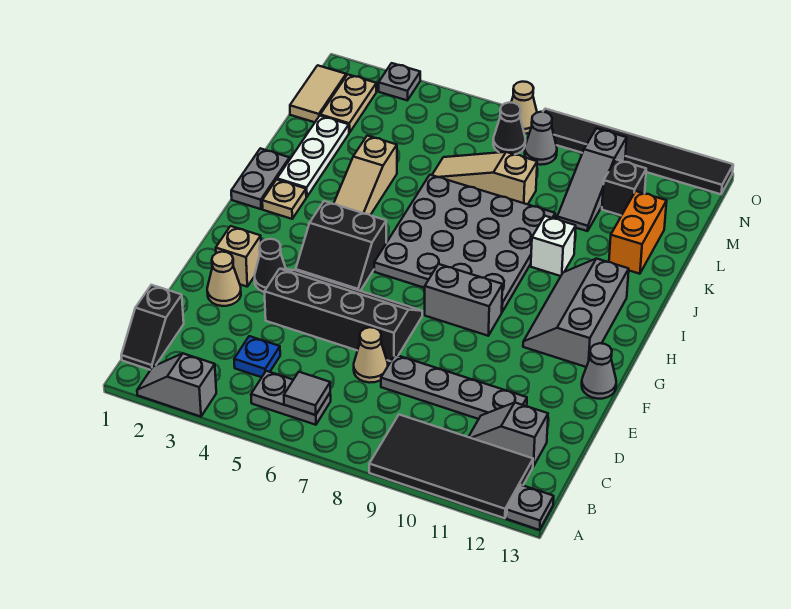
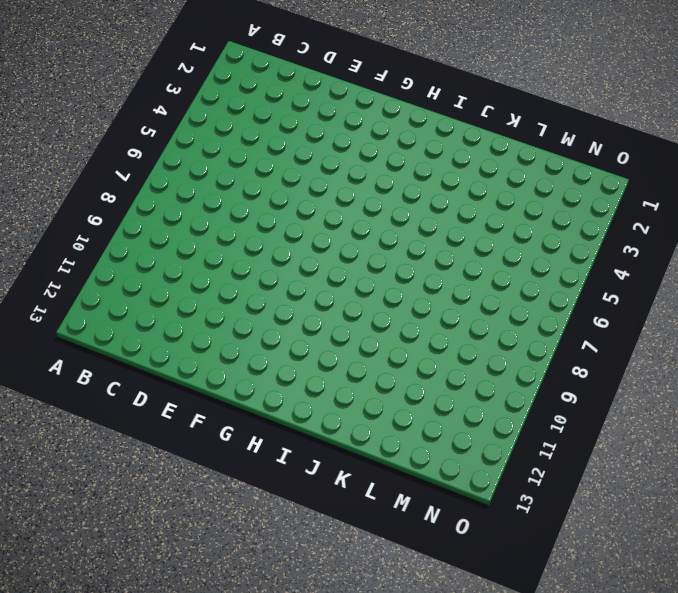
none -> grey slope A2:A3 level 1 top 3
none -> black tile A9:B12 level 1
none -> grey plate A13 level 1
none -> black slope B1:C1 level 1 top C

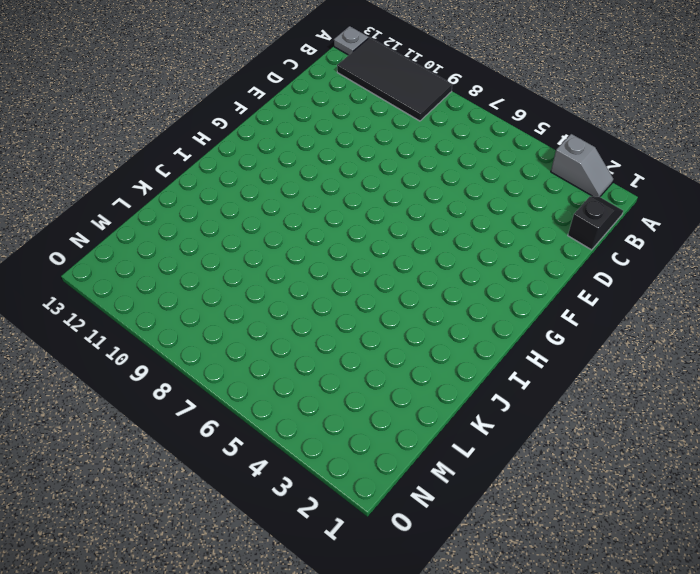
none -> grey plate B5:B6 level 1
none -> blue plate C4 level 1
none -> grey slope C11:C12 level 1 top 12
none -> tan cone D7 level 1

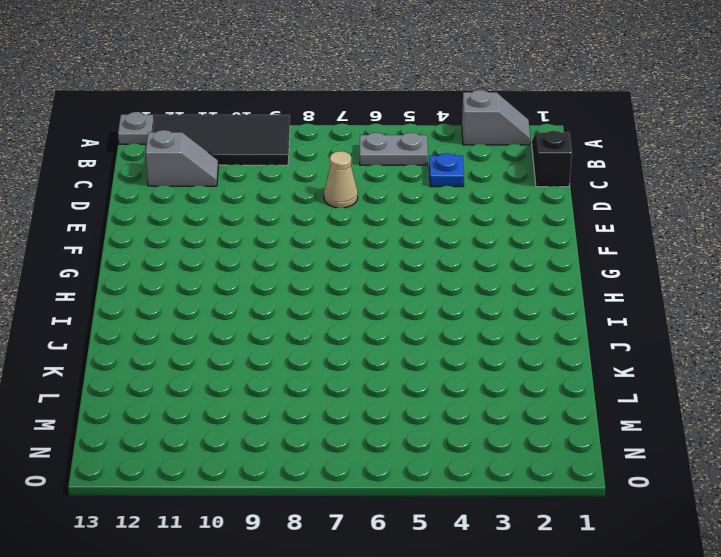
none -> grey plate D8:D11 level 1
none -> tan cone E2 level 1
none -> black slope E4:F7 level 1 top E
none -> tan brick F2 level 1

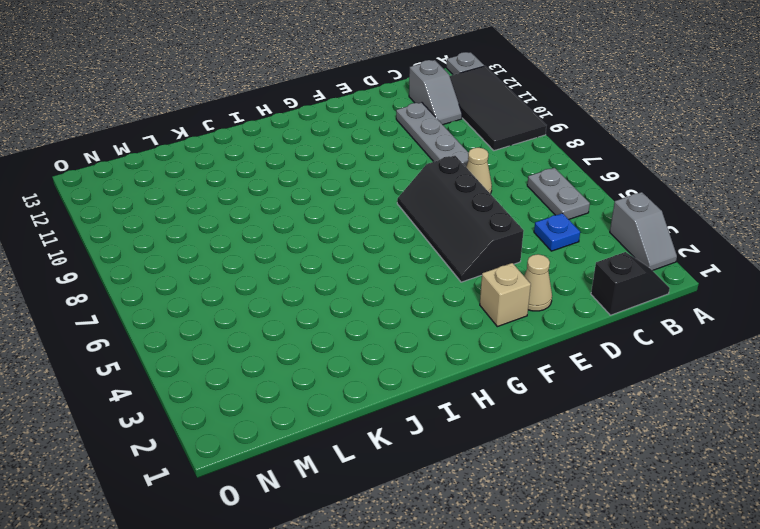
none -> black cone F3 level 1
none -> grey cone F13 level 1
none -> black slope G4:H5 level 1 top H
none -> grey brick G8:G9 level 1

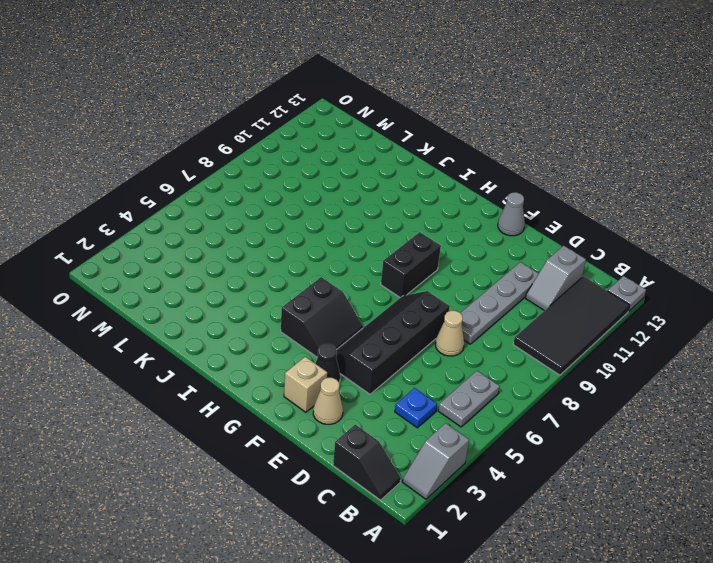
black brick G8:G9 level 1 -> grey brick G8:G9 level 1
none -> grey slope G11:I12 level 1 top 12
none -> grey plate H6:K9 level 1
none -> grey plate I1:J1 level 1
none -> tan plate I2 level 1

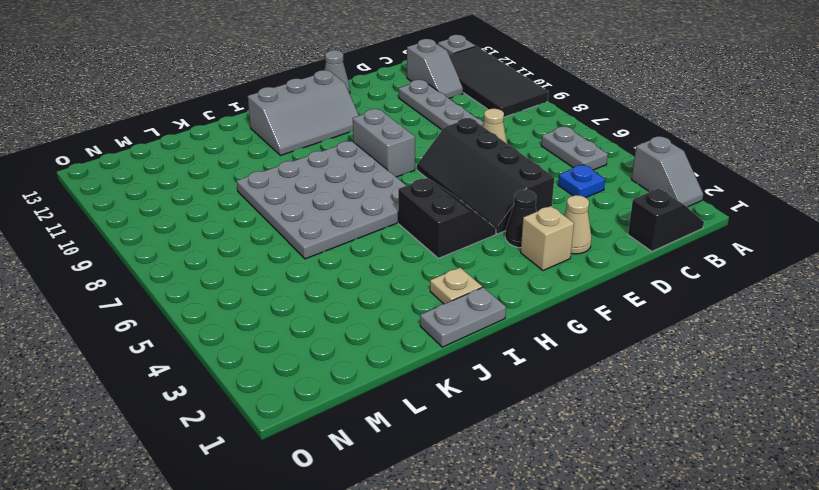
none -> tan slope I4:K4 level 1 top K
none -> white plate J2:L2 level 1
none -> white brick J10 level 1
none -> orange brick K12:L12 level 1

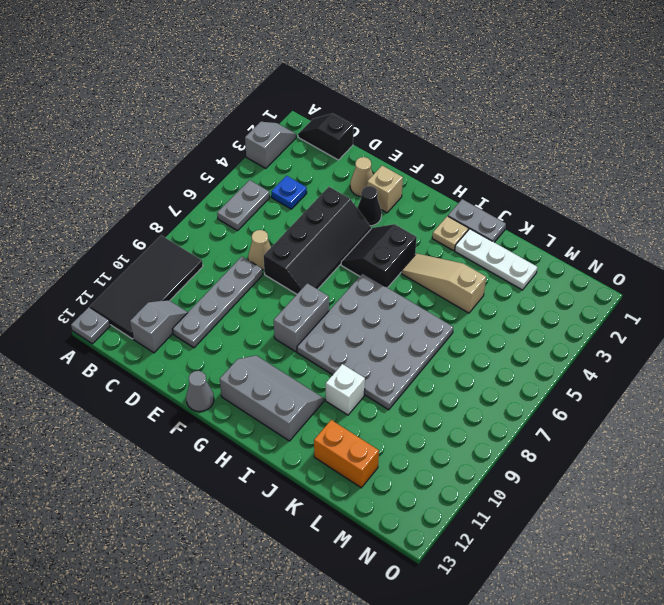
none -> tan slope L6:L8 level 1 top 8
none -> grey slope L10:N10 level 1 top N
none -> tan tile M1:N1 level 1
none -> tan plate M2:N2 level 1

